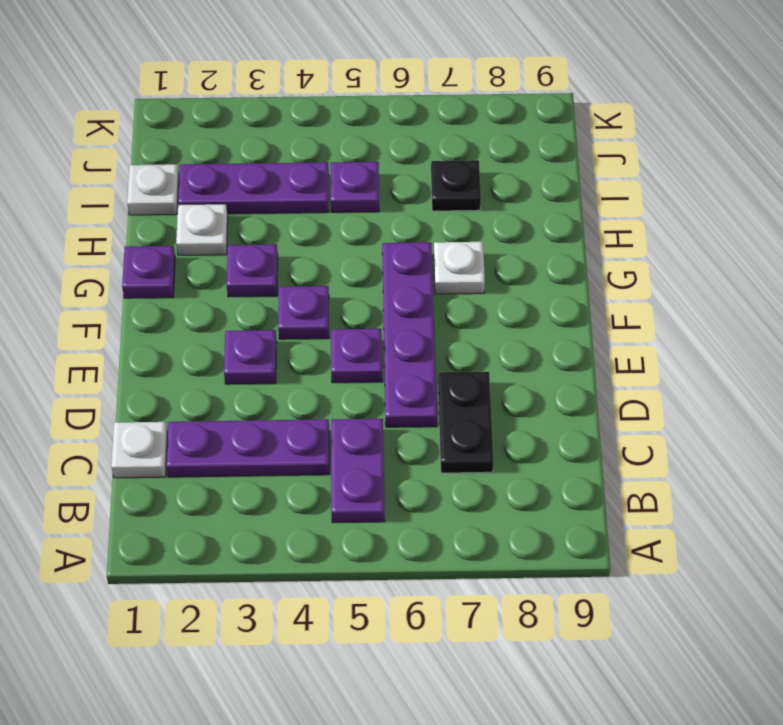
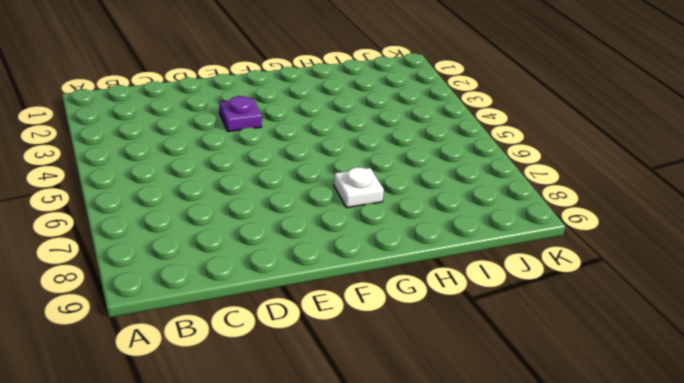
none -> purple plate B5:C5 level 1
none -> white plate C1 level 1
none -> purple plate C2:C4 level 1

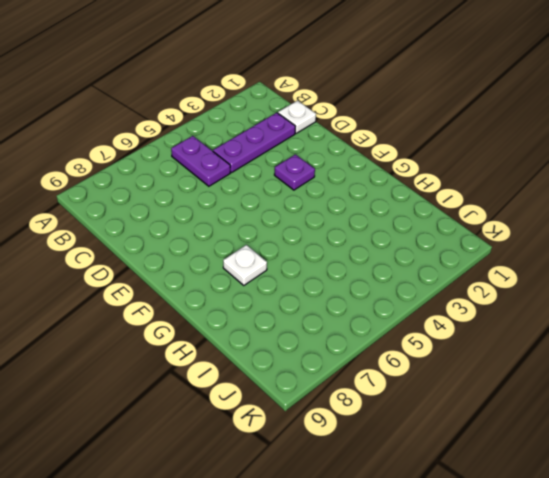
none -> black plate C7:D7 level 1
none -> purple plate D6:G6 level 1
none -> purple plate E5 level 1

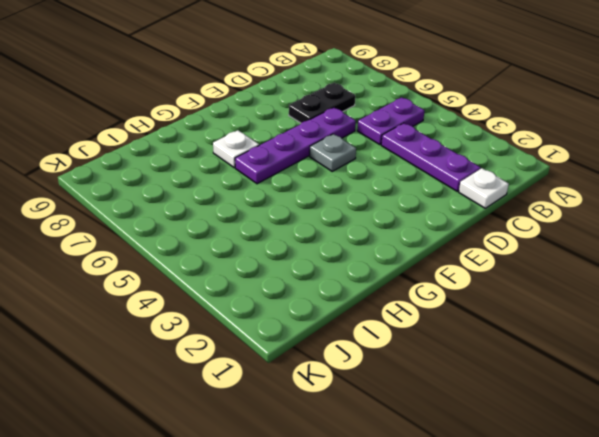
grey plate E5 level 1 -> purple plate E5 level 1
none -> purple plate E3 level 1
none -> purple plate F4 level 1
none -> purple plate G1 level 1

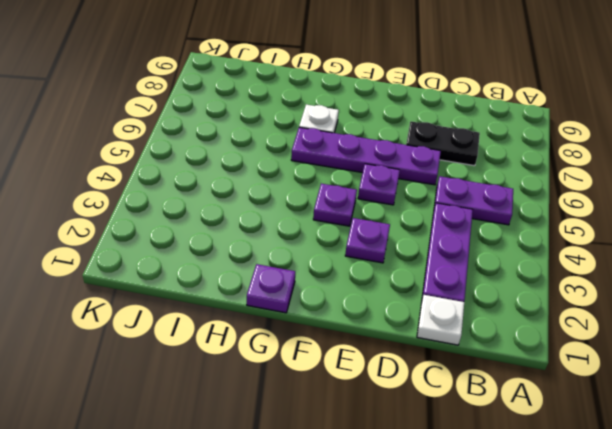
none -> purple plate G3 level 1
none -> white plate H2 level 1
none -> white plate I1 level 1

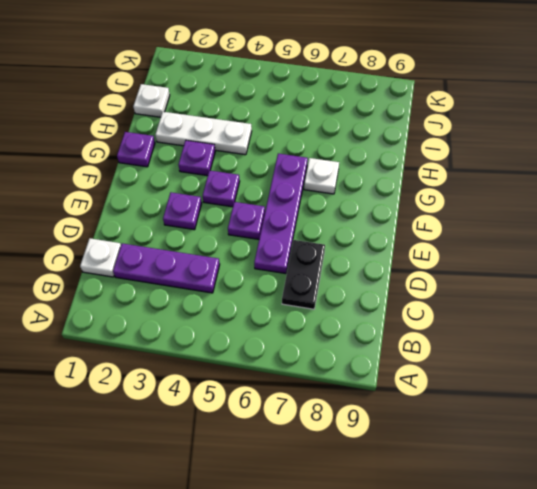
white plate H2:H4 level 1 -> white plate H2 level 1
none -> purple plate B5:C5 level 1
none -> purple plate I2:I4 level 1
none -> purple plate I5 level 1

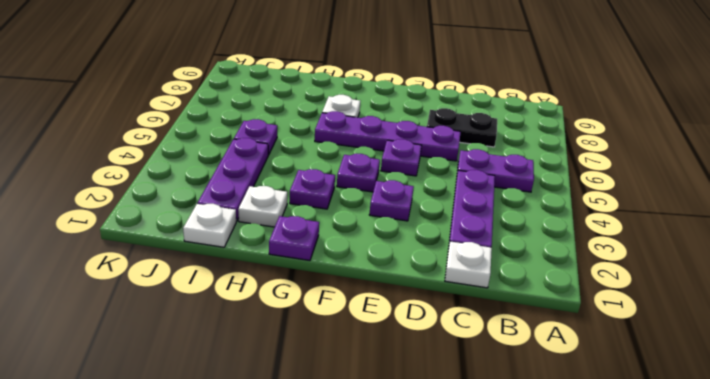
none -> black plate I7 level 1

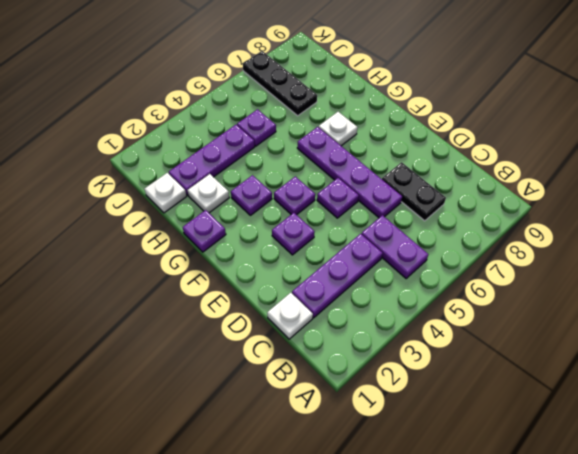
black plate I7:K7 level 1 -> black plate I7 level 1

